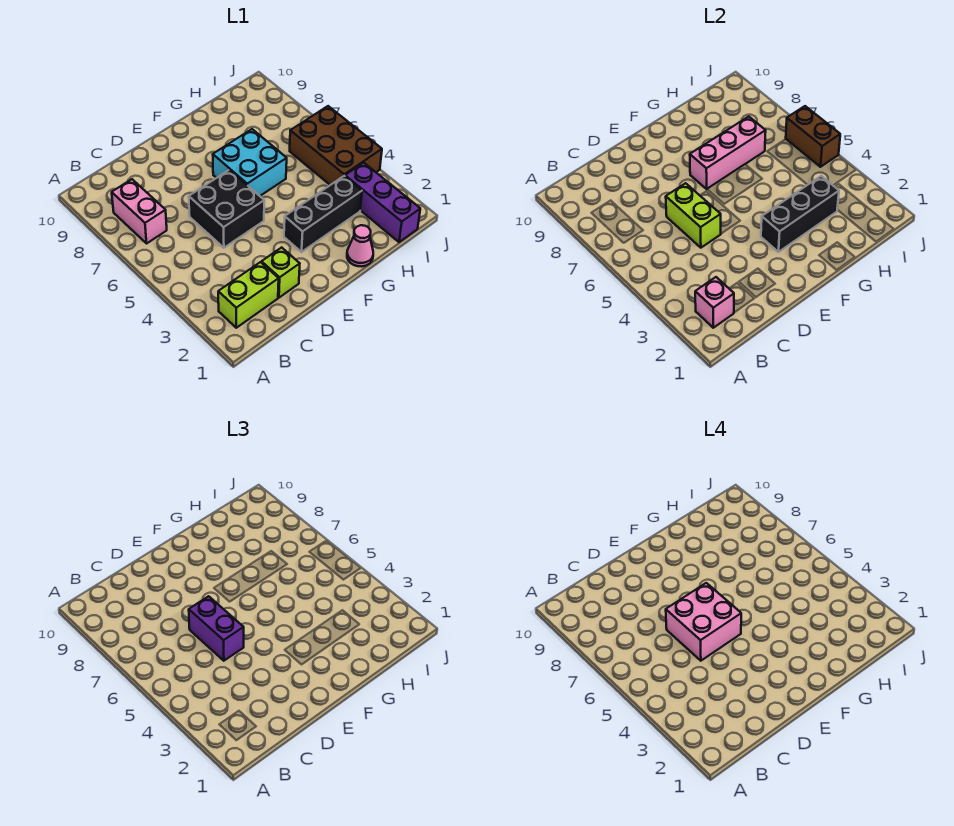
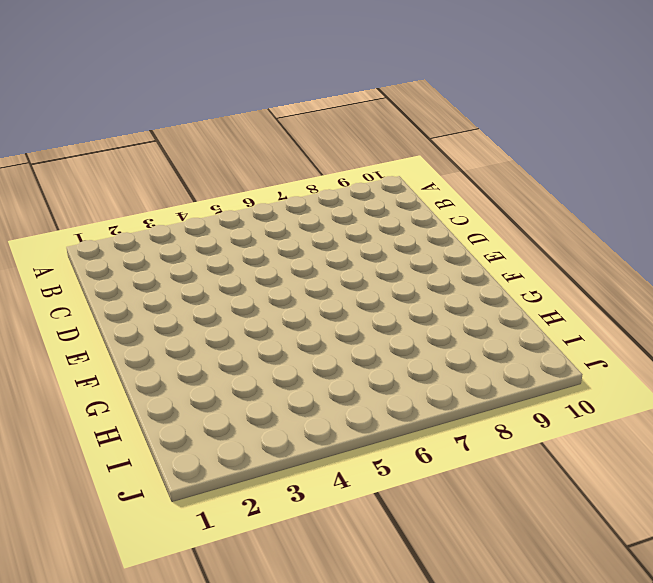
none -> lime brick B2:C2 level 1
none -> pink brick B7:B8 level 1
none -> lime brick D2 level 1

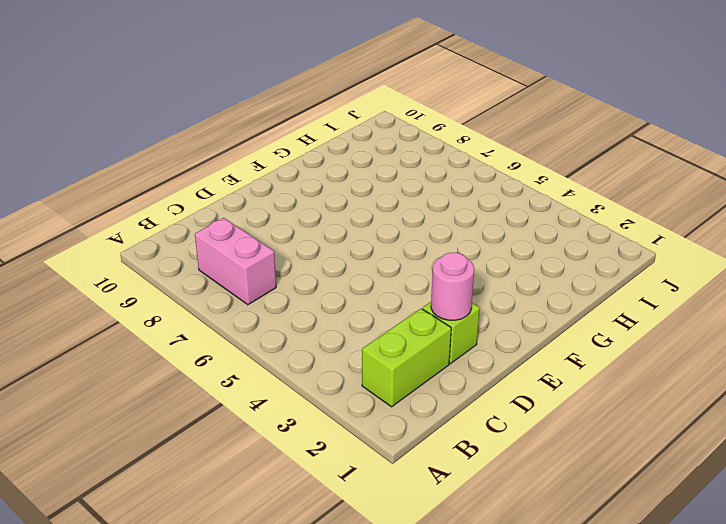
pink round brick D2 level 2 -> none
none -> black brick D5:E6 level 1
none -> black brick F3:H3 level 1
none -> cyan brick F6:G7 level 1

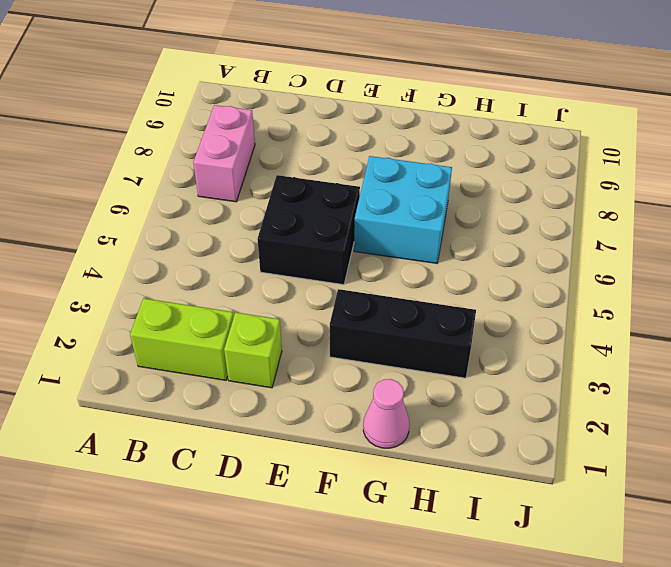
none -> purple brick I1:I3 level 1
none -> brown brick I4:J6 level 1
none -> pink brick B2 level 2

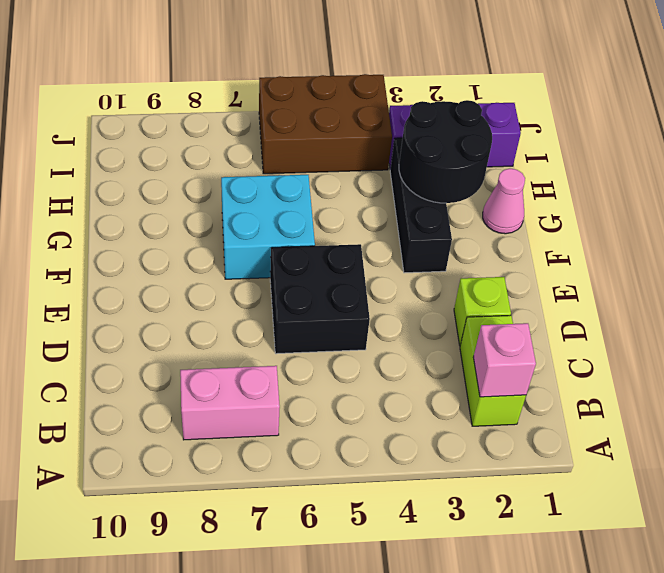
black round brick G2:H3 level 2 -> black brick F3:H3 level 2
none -> lime brick D5:D6 level 2
none -> pink brick F7:H7 level 2
none -> brown brick J5:J6 level 2

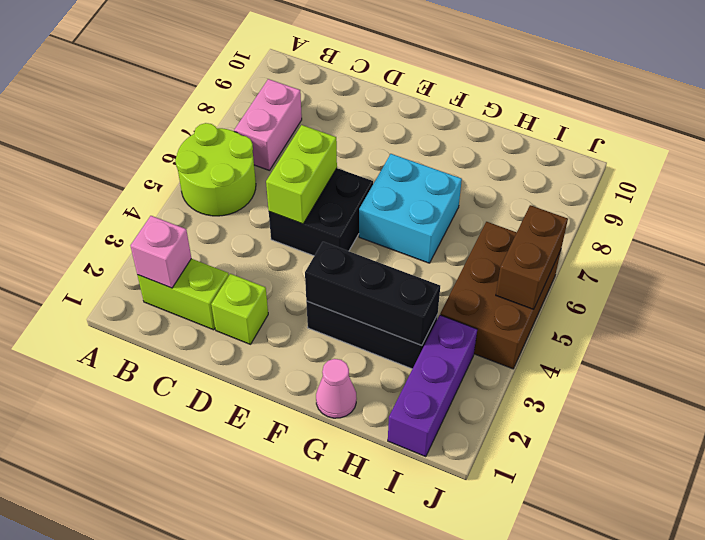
lime round brick A5:B6 level 1 -> none
none -> pink brick F7:H7 level 2
none -> purple brick D5:D6 level 3
none -> pink brick D5:E6 level 4

